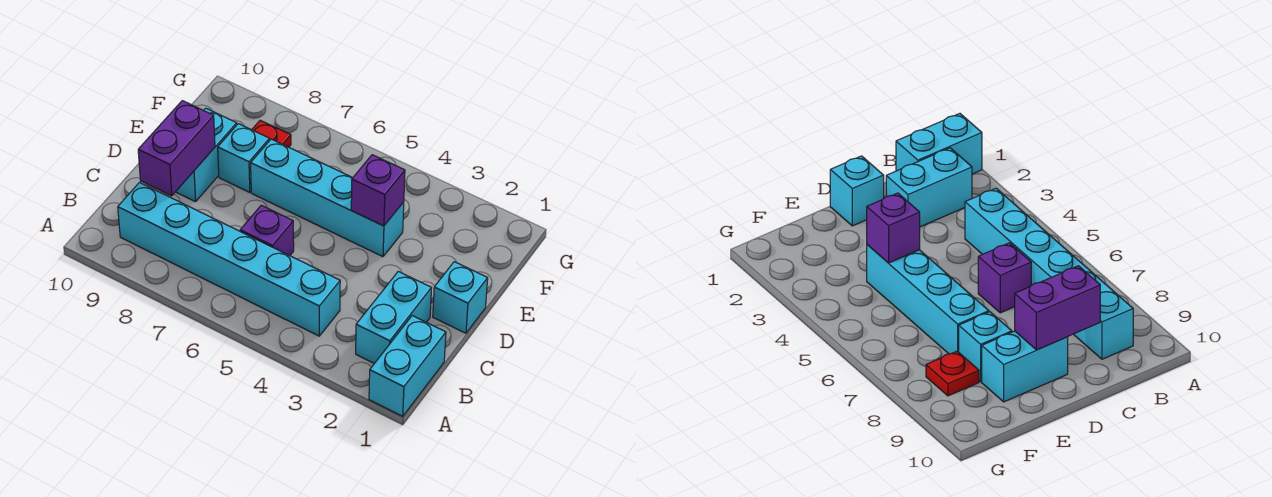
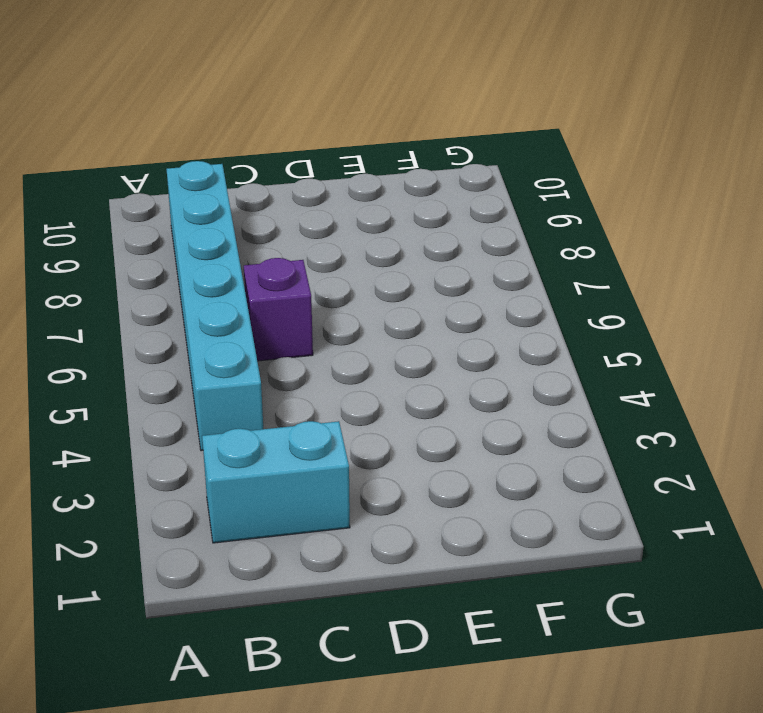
none -> cyan brick A1:B1 level 1
none -> cyan brick D1 level 1

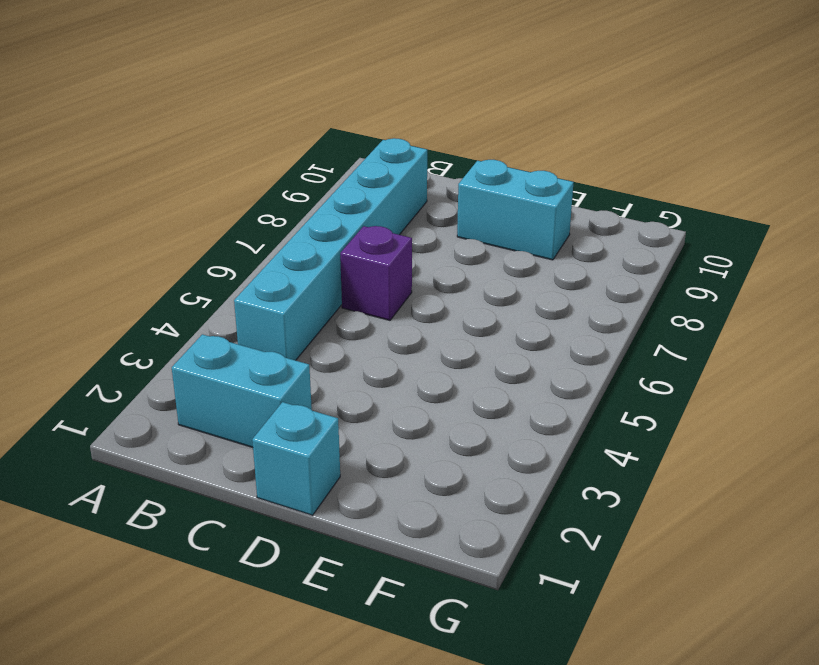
none -> cyan brick A1:B1 level 1
none -> cyan brick E4:E7 level 1

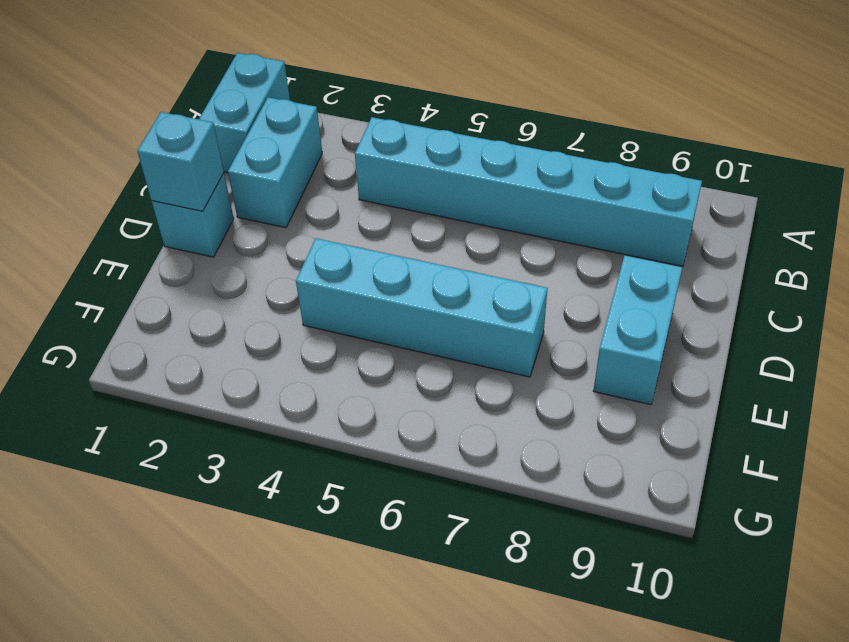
cyan brick D1 level 2 -> cyan brick E8 level 1
none -> purple brick C6 level 1
none -> red plate F8 level 1

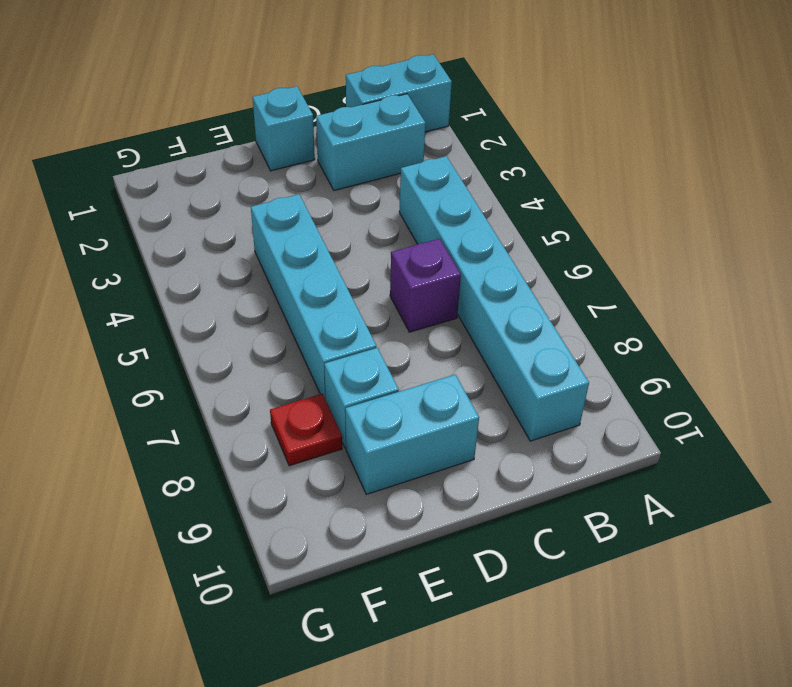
none -> purple brick C9:D9 level 2
none -> purple brick E4 level 2

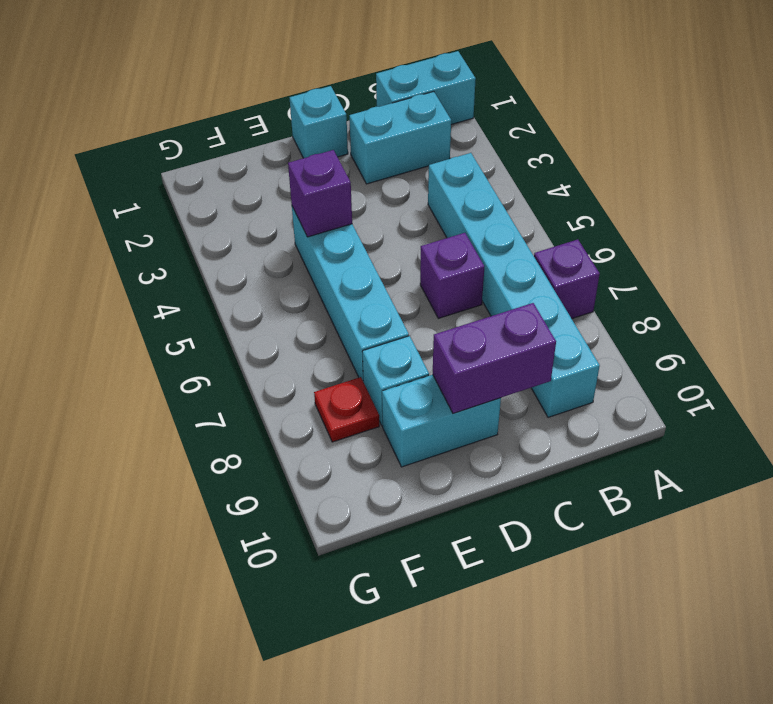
purple brick A7 level 1 -> none

